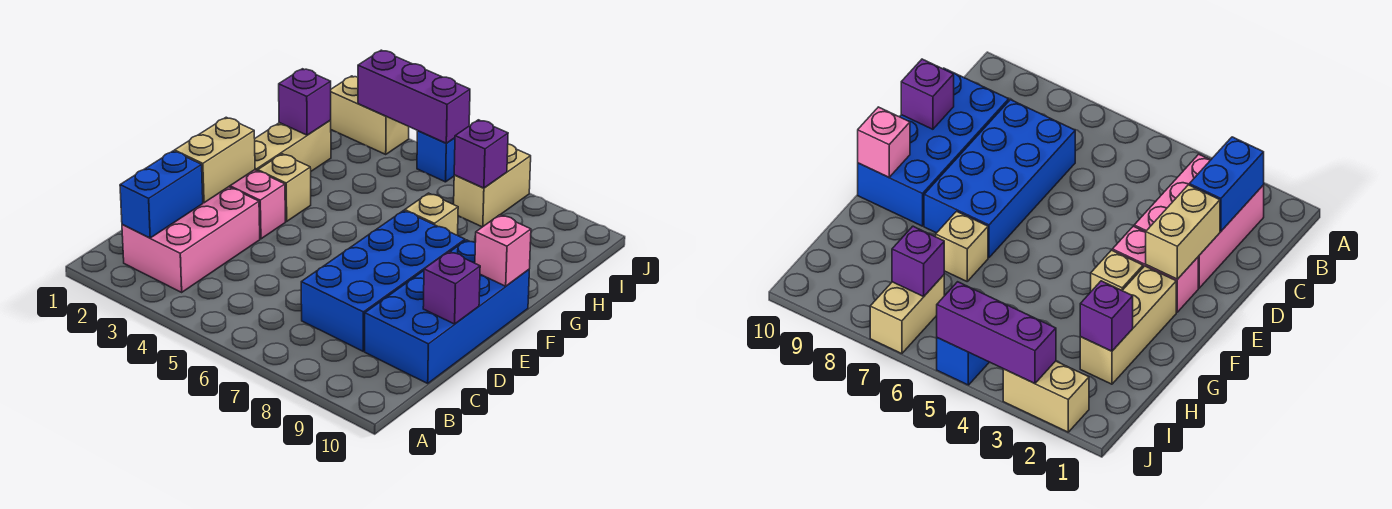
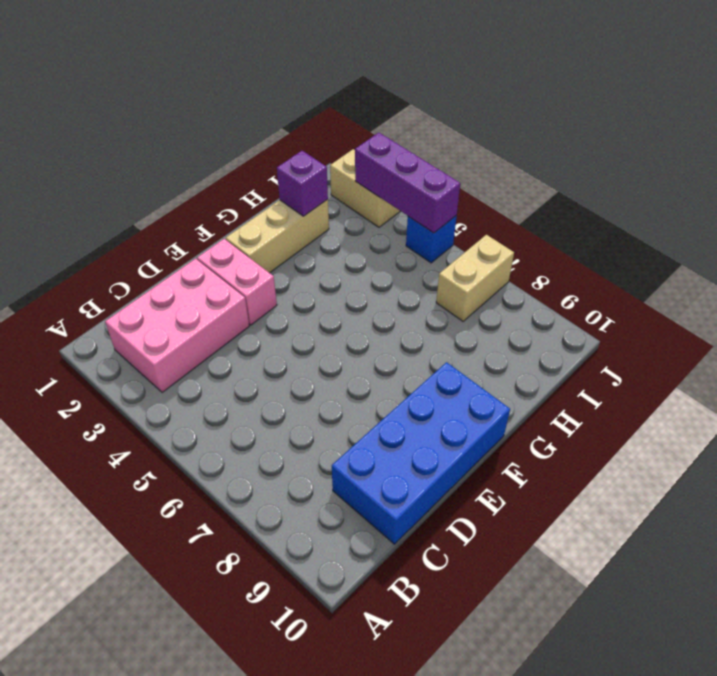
none -> blue brick C7:F8 level 1
none -> tan brick F3 level 1
none -> tan brick G7 level 1

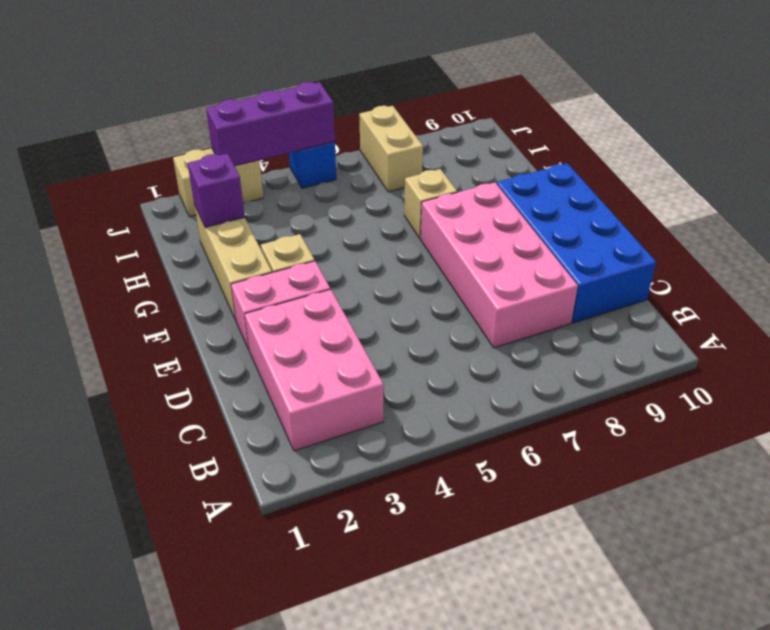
pink brick C7:F8 level 1 -> blue brick C7:F8 level 1
none -> blue brick B2:C2 level 2
none -> tan brick D2:E2 level 2
none -> purple brick D10 level 2

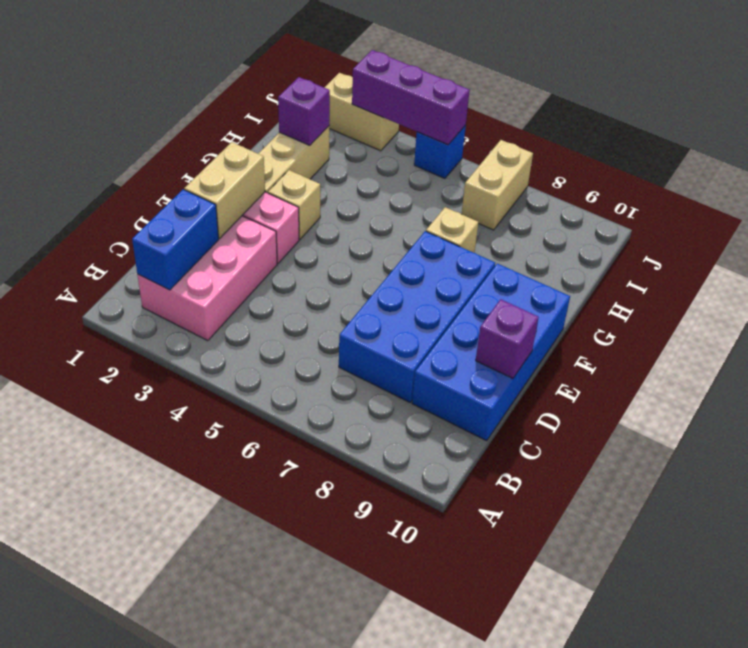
none -> pink brick F10 level 2
none -> purple brick I7 level 2

